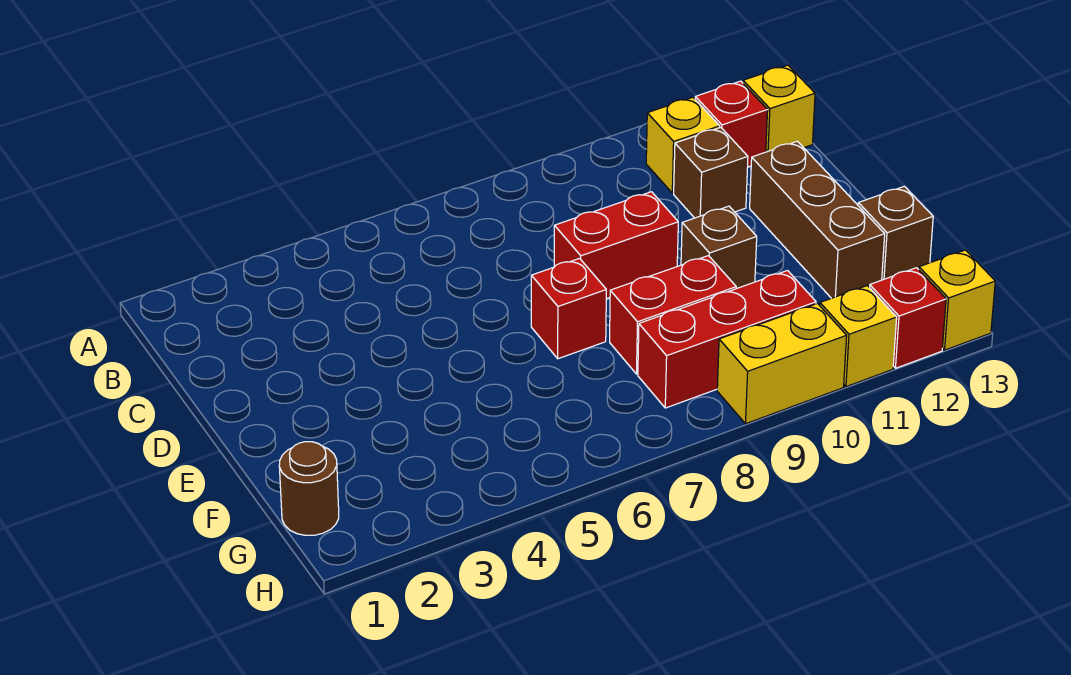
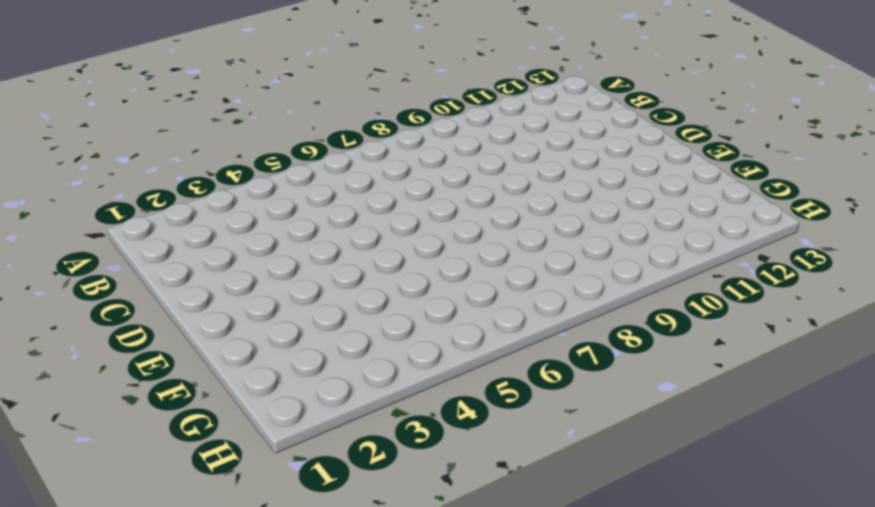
none -> yellow brick B11 level 1
none -> red brick B12 level 1
none -> yellow brick B13 level 1

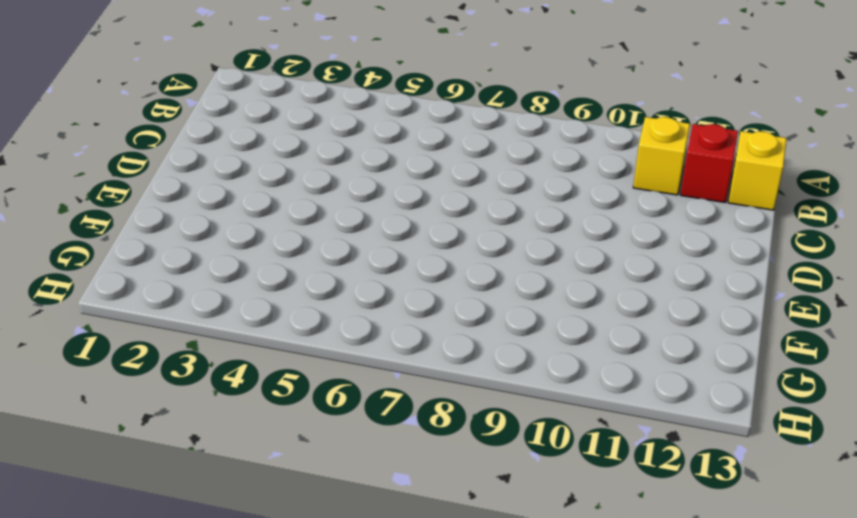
none -> brown brick C11 level 1
none -> red brick D8:D9 level 1
none -> brown brick D12:F12 level 1

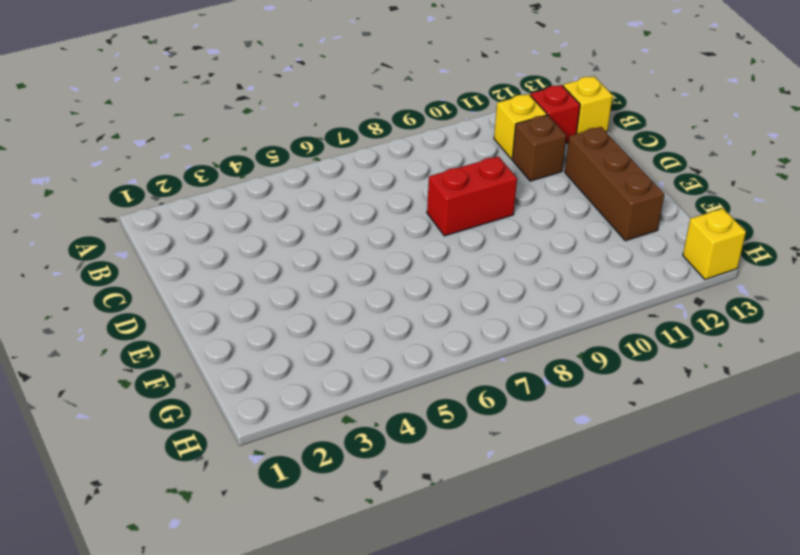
none -> red brick E7 level 1
none -> brown brick E10 level 1
none -> red brick F8:F9 level 1

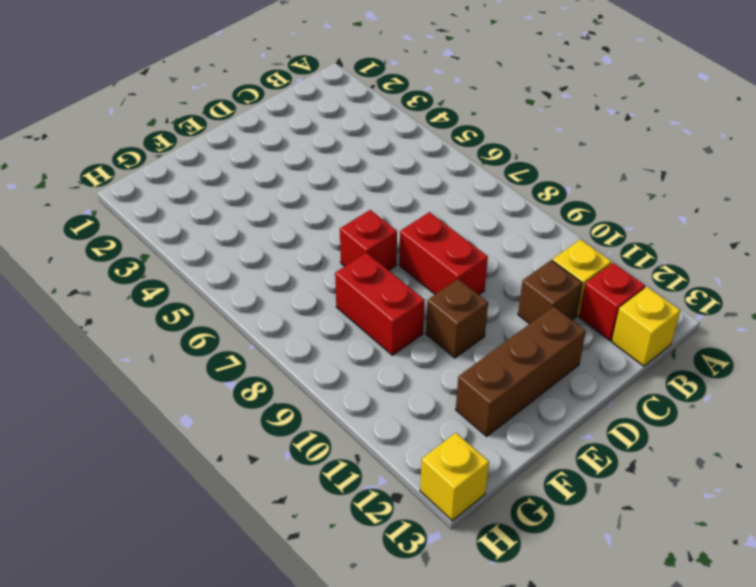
none -> brown brick F13 level 1
none -> brown round brick G1 level 1
none -> red brick G8:G10 level 1

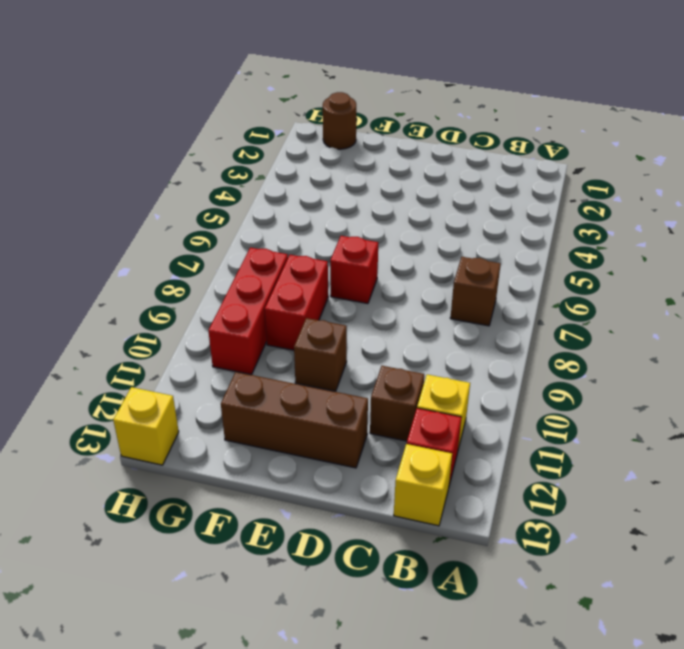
brown brick B7 level 1 -> brown brick F13 level 1
none -> red brick D8:D9 level 1
none -> yellow brick H9:H10 level 1
none -> yellow brick H11 level 1

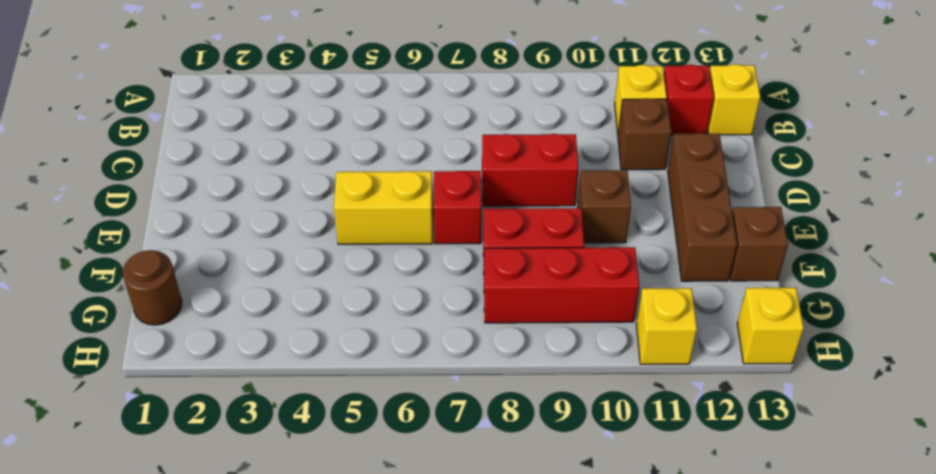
yellow brick E5:E6 level 1 -> yellow brick H9:H10 level 1
none -> red brick H12 level 1

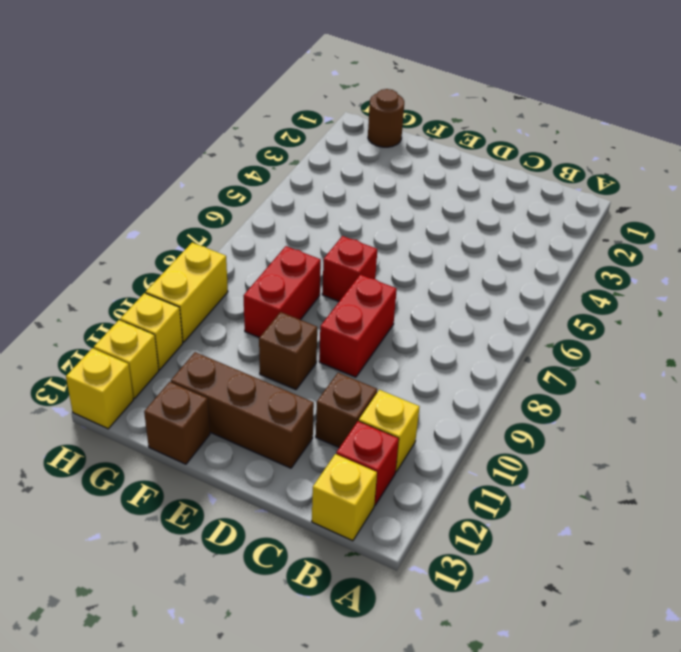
yellow brick H12 level 1 -> red brick H12 level 1
none -> red brick G8:G10 level 1

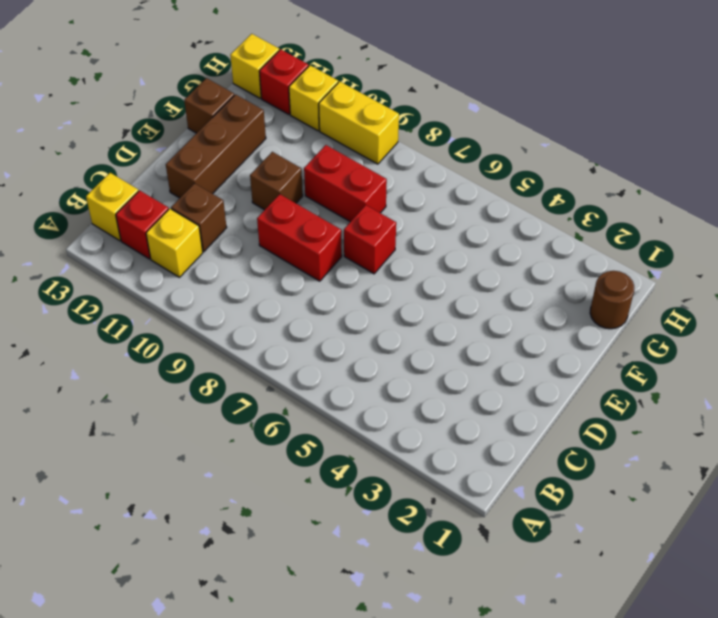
none -> red brick G8:G10 level 1

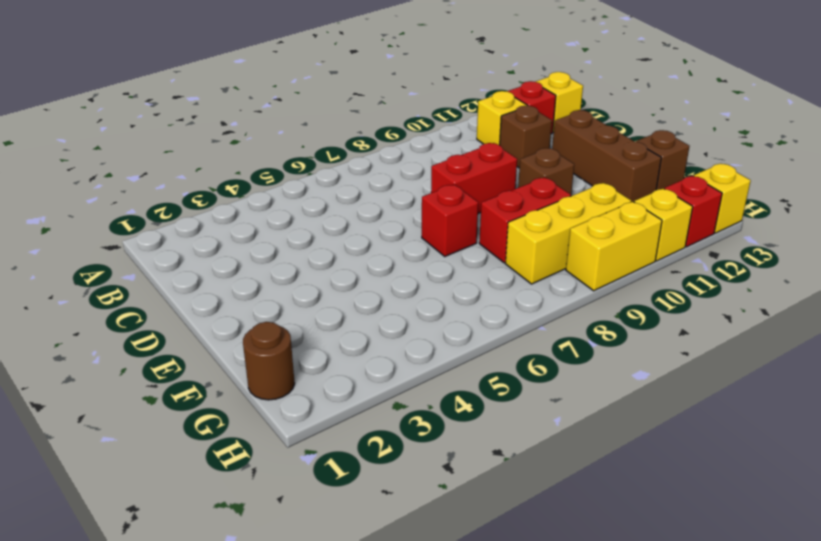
yellow brick G8:G10 level 1 -> red brick G8:G10 level 1

